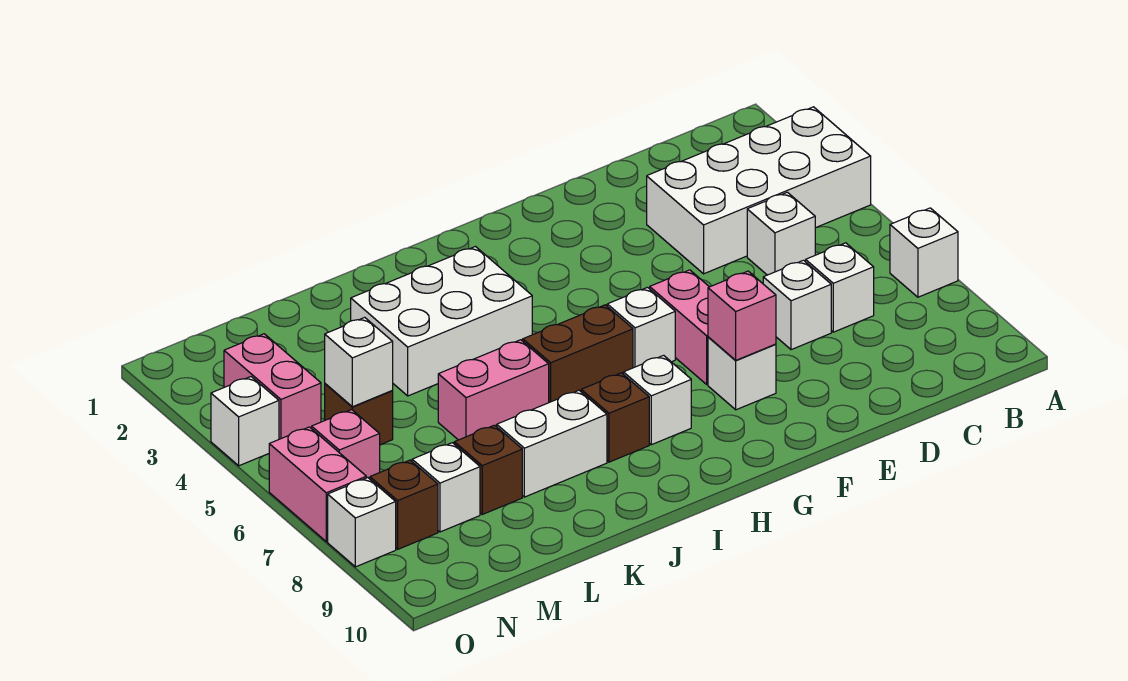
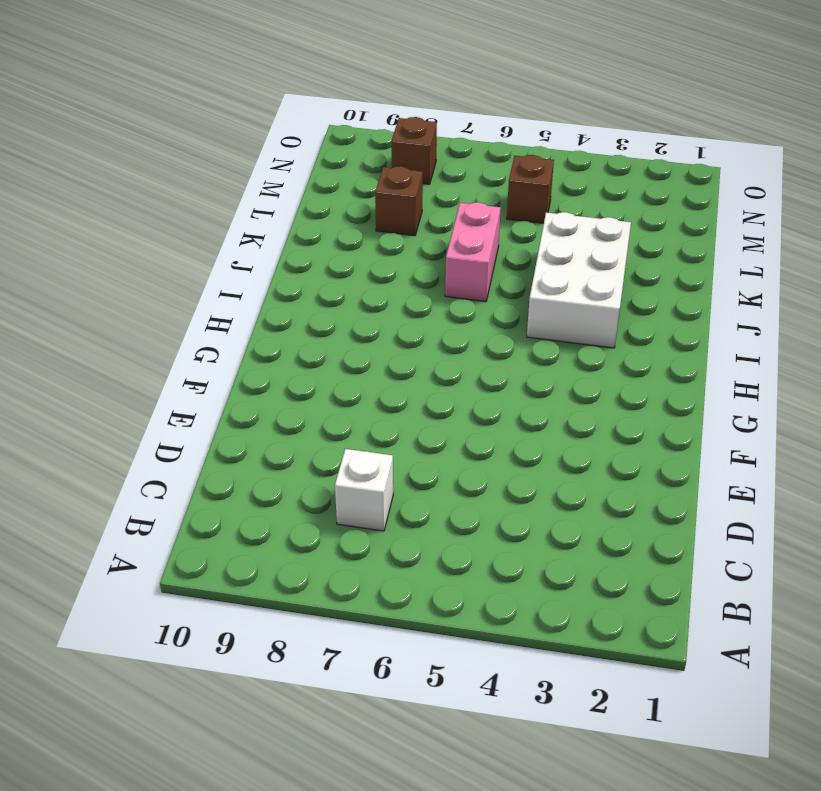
none -> white brick A3:D4 level 1
none -> white brick A7 level 1
none -> white brick C5 level 1

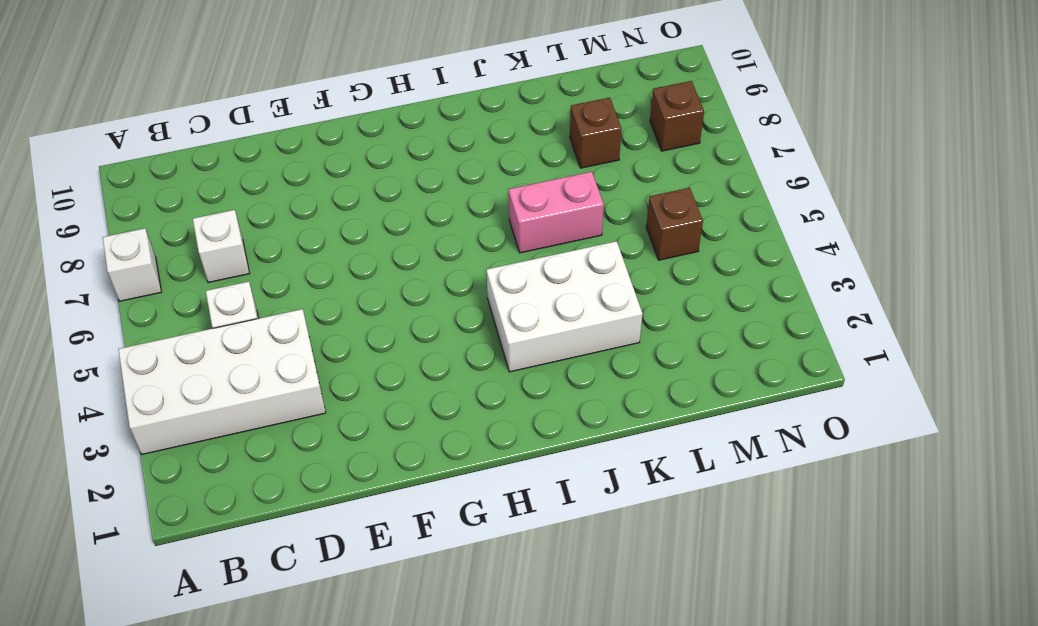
none -> white brick D7 level 1
none -> pink brick F6:F7 level 1
none -> white brick F8 level 1

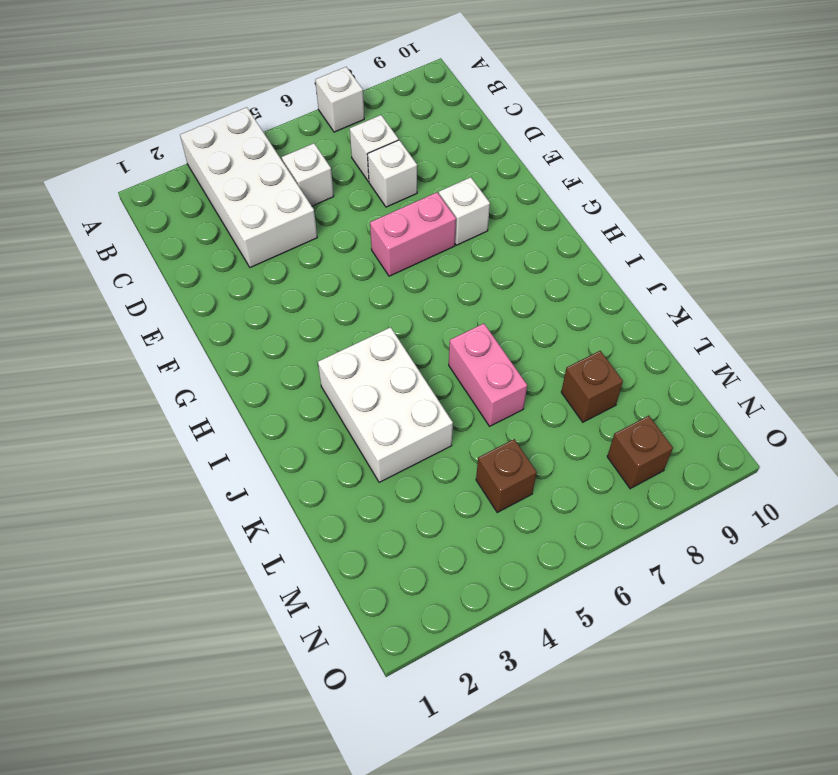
none -> white brick G6 level 1
none -> brown brick H6:I6 level 1
none -> white brick H8 level 1

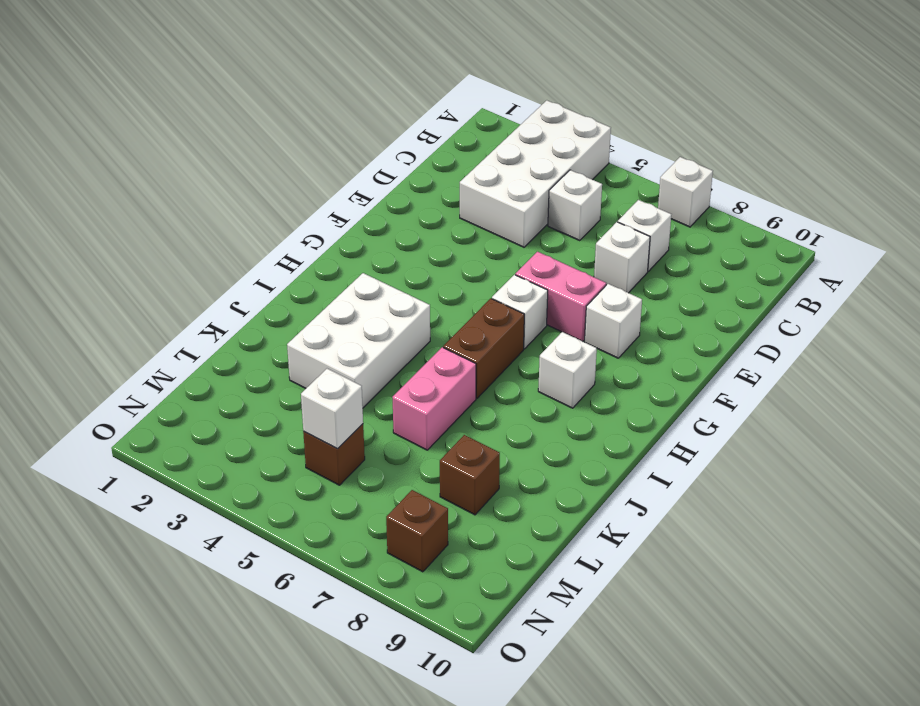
none -> brown brick I8 level 1
none -> white brick J8:K8 level 1
none -> white brick M8 level 1

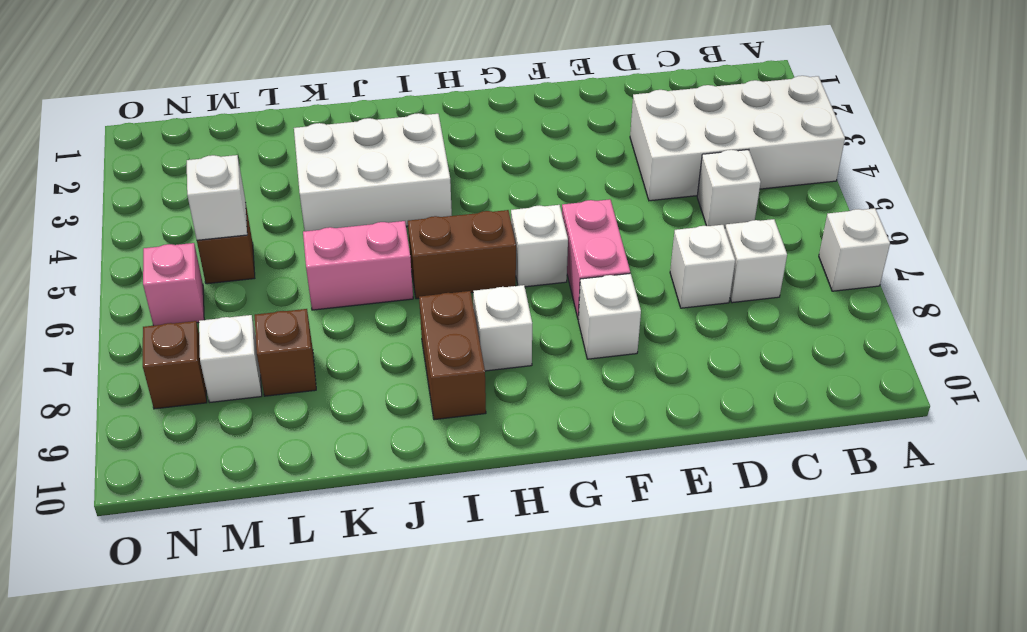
brown brick I8:I9 level 1 -> brown brick I8 level 1
none -> white brick J8:K8 level 1
none -> pink brick N3:N4 level 1
none -> white brick O4 level 1

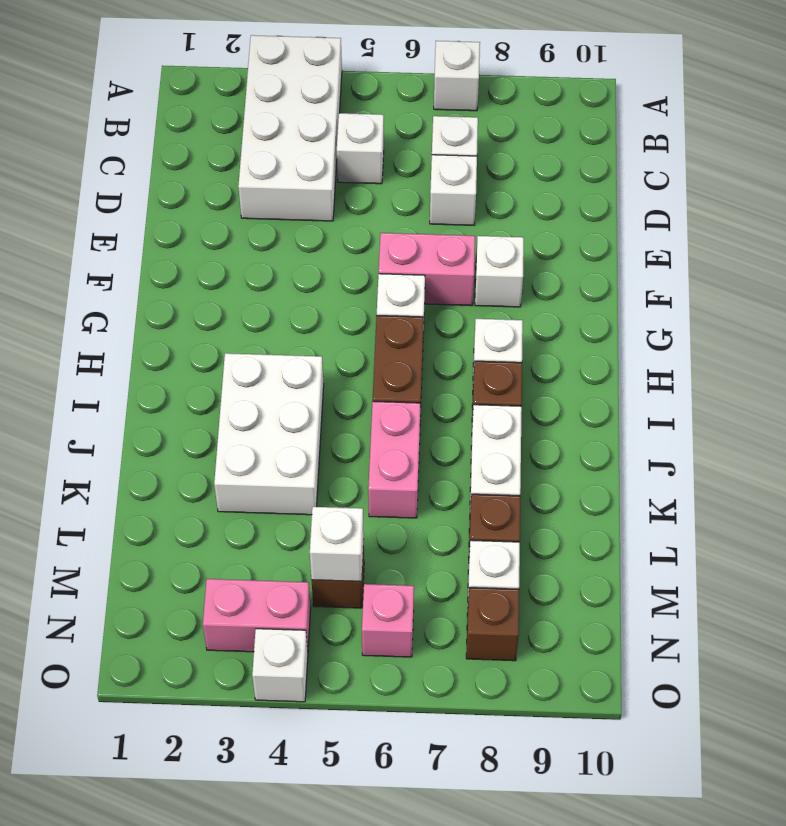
none -> pink brick O6:O7 level 1
none -> white brick O8 level 1
none -> pink brick F8 level 2

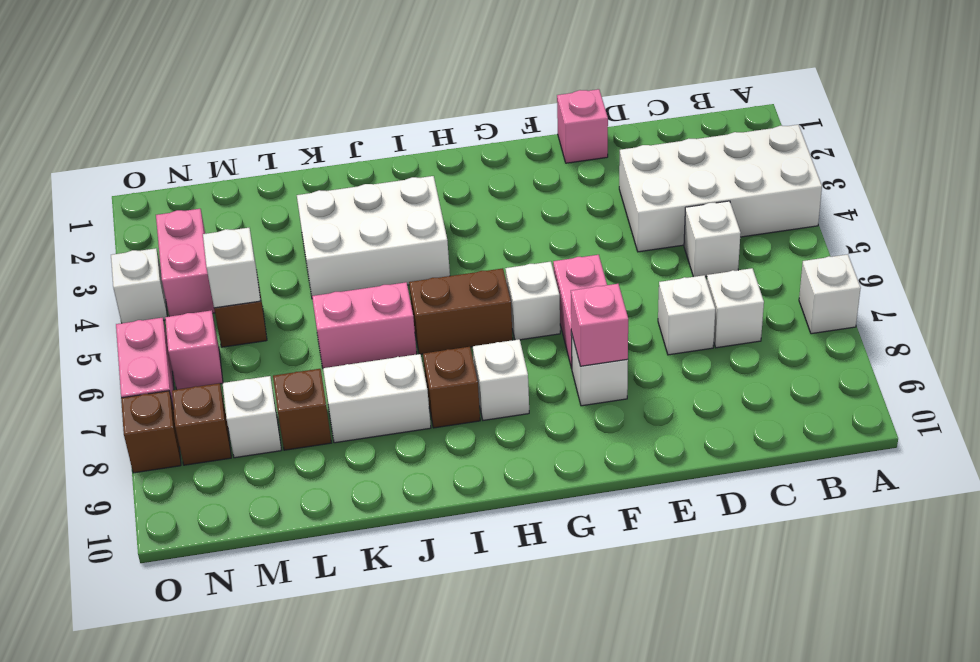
pink brick E1 level 1 -> none
brown brick O8 level 1 -> white brick O8 level 1

